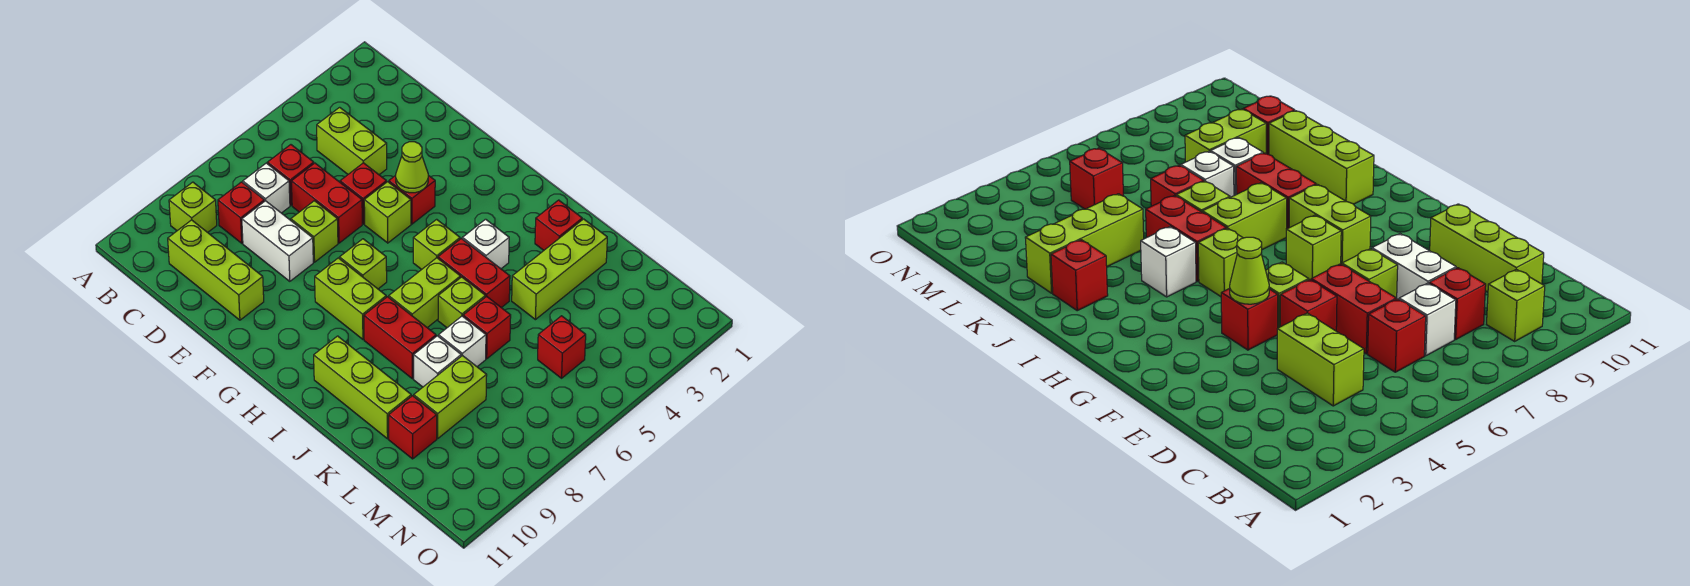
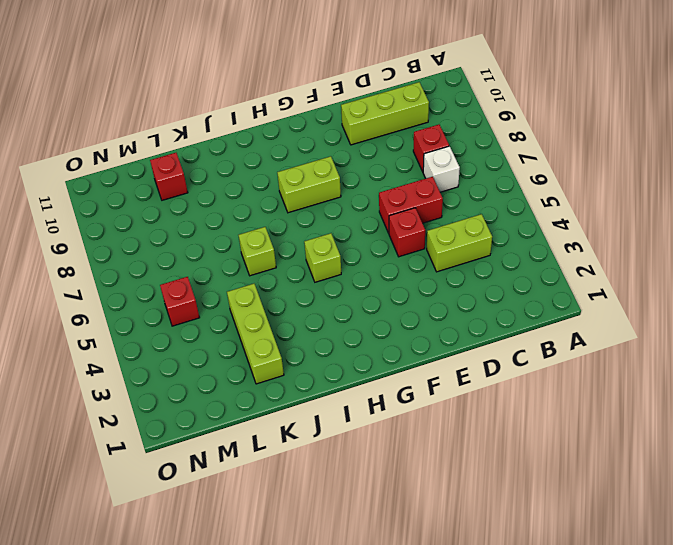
none -> lime brick B9 level 1
none -> red brick C6 level 1
none -> white brick D8:E8 level 1
none -> lime brick E7 level 1

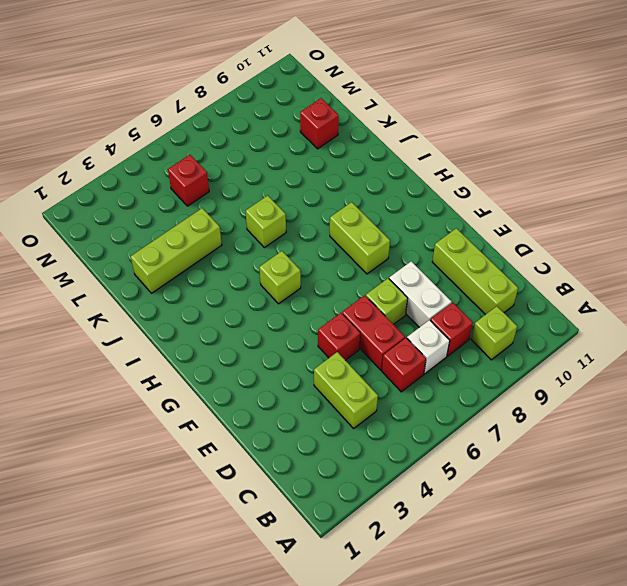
none -> red brick F4 level 1
none -> lime brick F5 level 1
none -> lime brick G7 level 1
none -> white brick I4 level 1

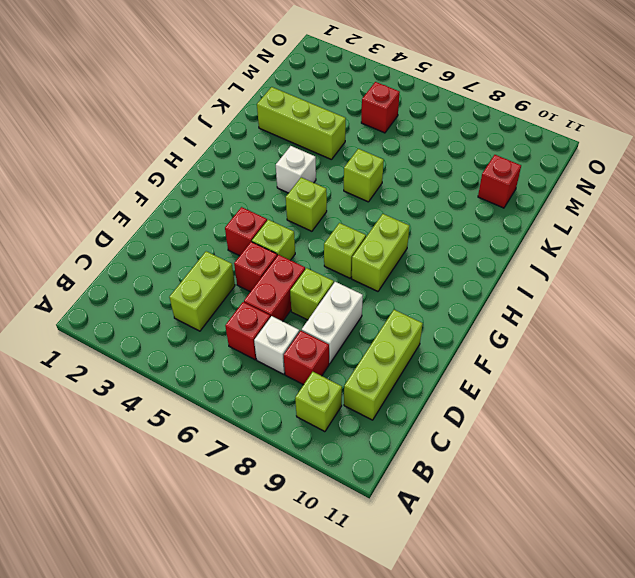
none -> red brick I5:J5 level 1
none -> lime brick I6:I7 level 1
none -> red brick I8:J8 level 1
none -> lime brick I10:K10 level 1

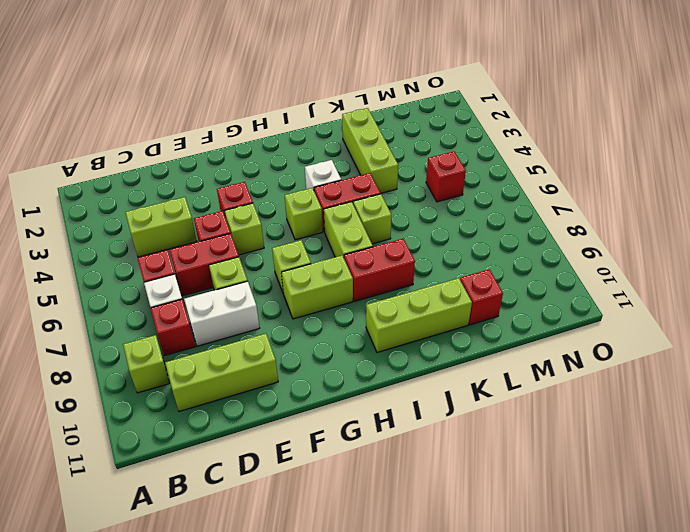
none -> red brick J2 level 1
none -> red brick K6 level 1
none -> white brick K7 level 1
none -> white brick K8 level 1

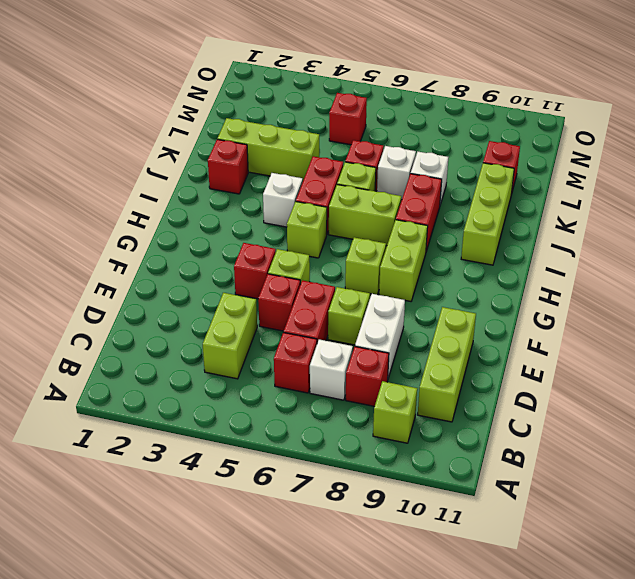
none -> lime brick L8:L9 level 1
none -> lime cone F4 level 2

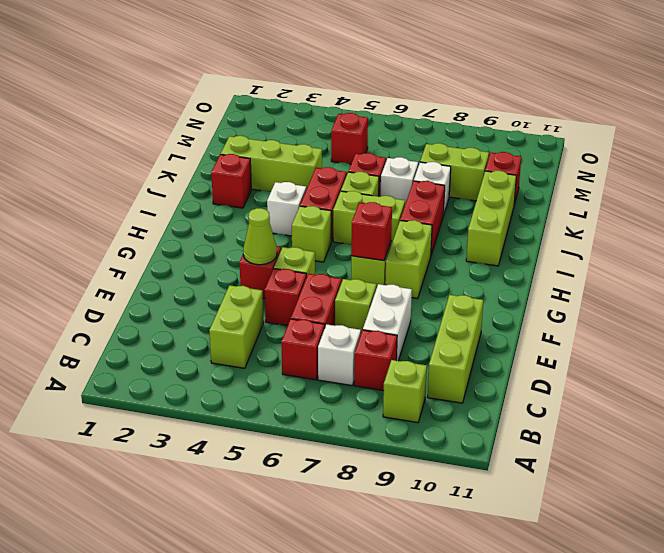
red brick G7 level 2 -> none

